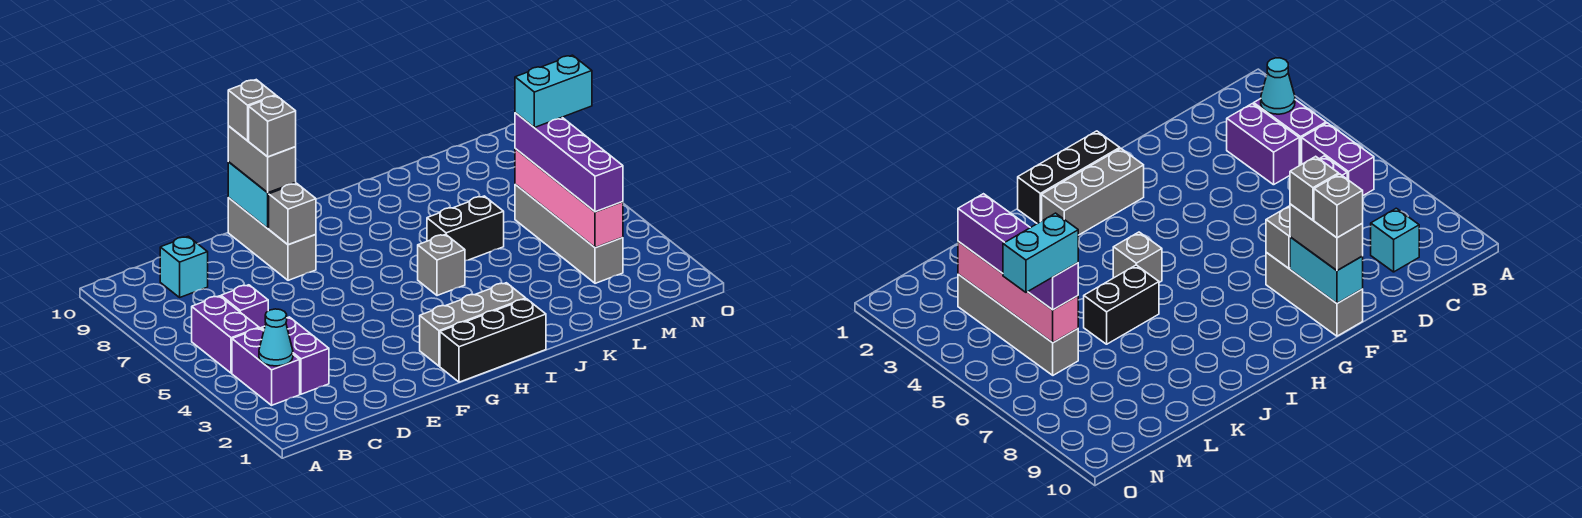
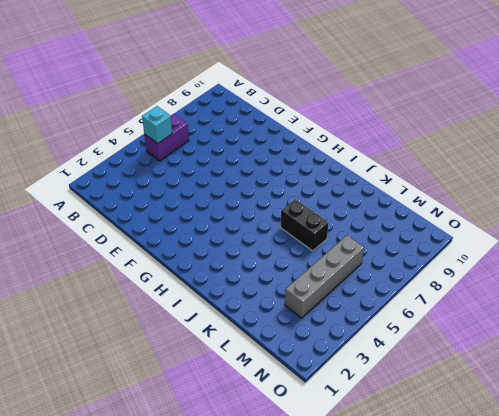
cyan brick B5 level 2 -> cyan brick C9 level 1
none -> purple brick B3:B4 level 1
none -> purple brick C3:C4 level 1
none -> purple brick C6 level 1

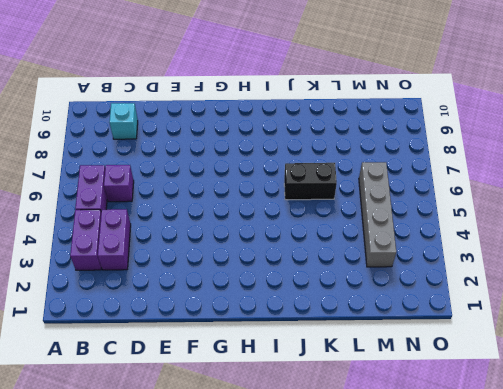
none -> grey brick F8:F10 level 1
none -> black brick G1:I1 level 1
none -> grey brick G2:I2 level 1

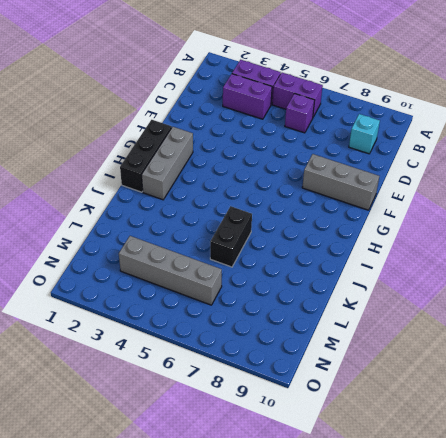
none -> grey brick I5 level 1
none -> cyan cone B3 level 2
none -> grey brick F8 level 2

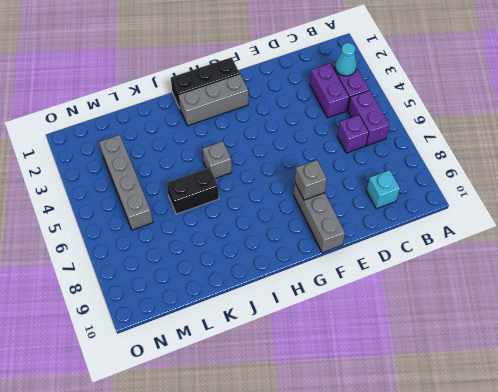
none -> cyan brick F9:F10 level 2
none -> pink brick M3:M6 level 2
none -> grey brick F9:F10 level 3

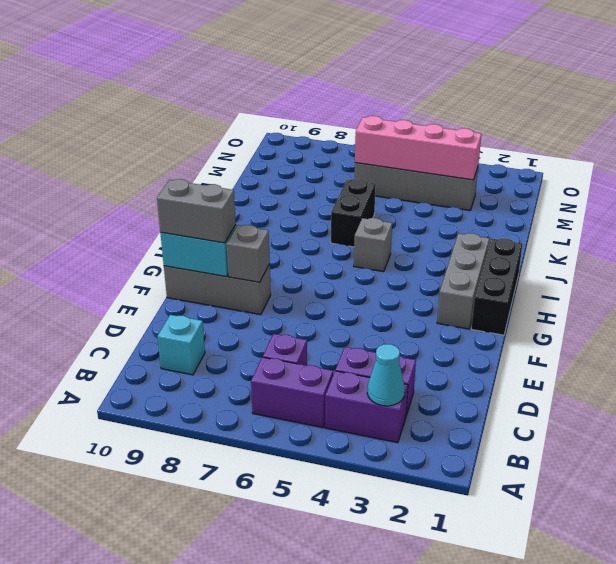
none -> purple brick M3:M6 level 3
none -> grey brick F9 level 4
none -> grey brick F10 level 4

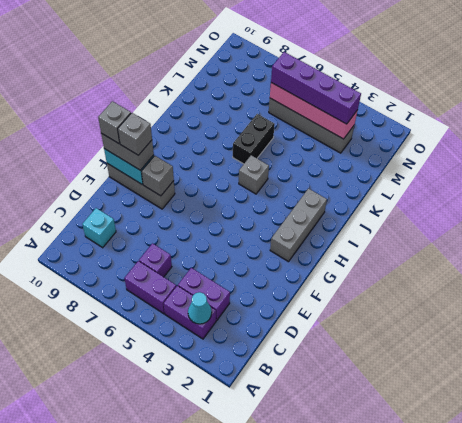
none -> black brick G1:I1 level 1
none -> cyan brick M6:N6 level 4

